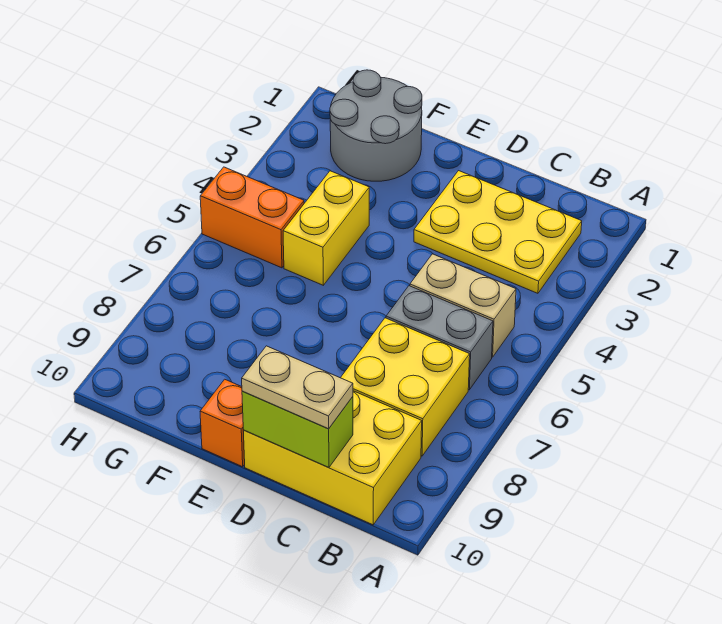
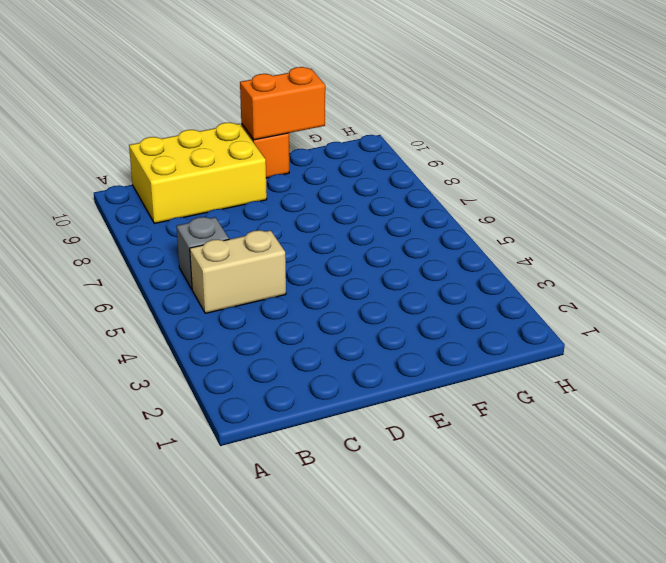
grey brick B6 level 1 -> grey brick B6:C6 level 1
orange brick E10:F10 level 2 -> orange brick G5:H5 level 1
none -> yellow plate B2:D3 level 1
none -> yellow brick B7:C8 level 1

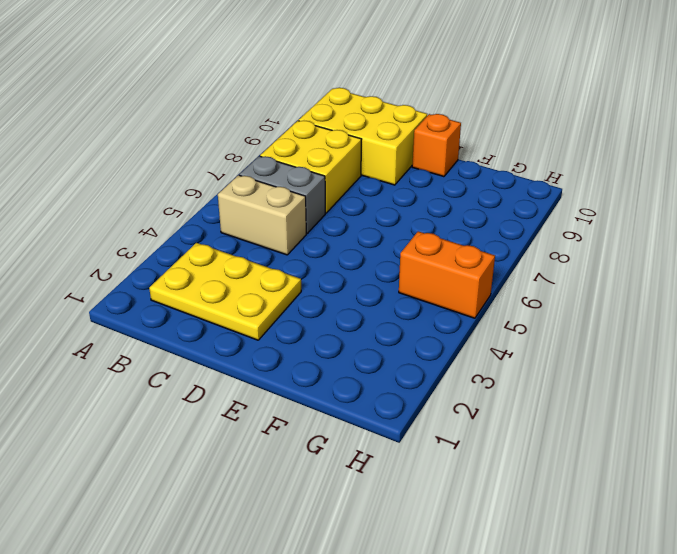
none -> grey round brick F1:G2 level 1
none -> yellow brick F4:F5 level 1

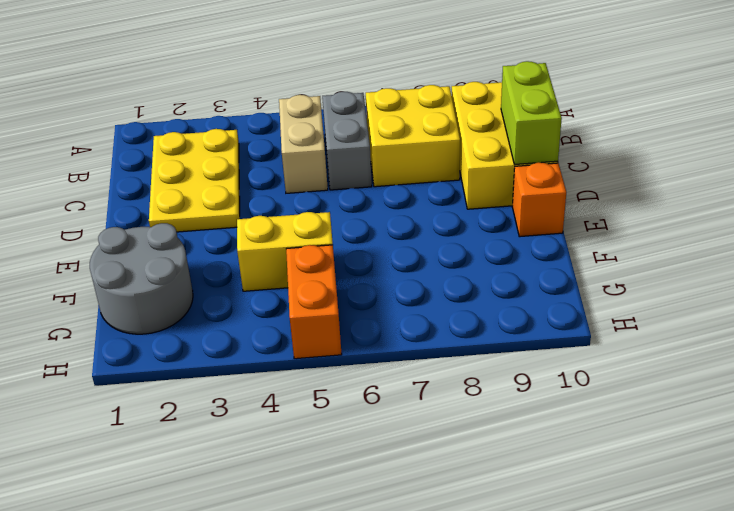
none -> tan plate C10:D10 level 3

